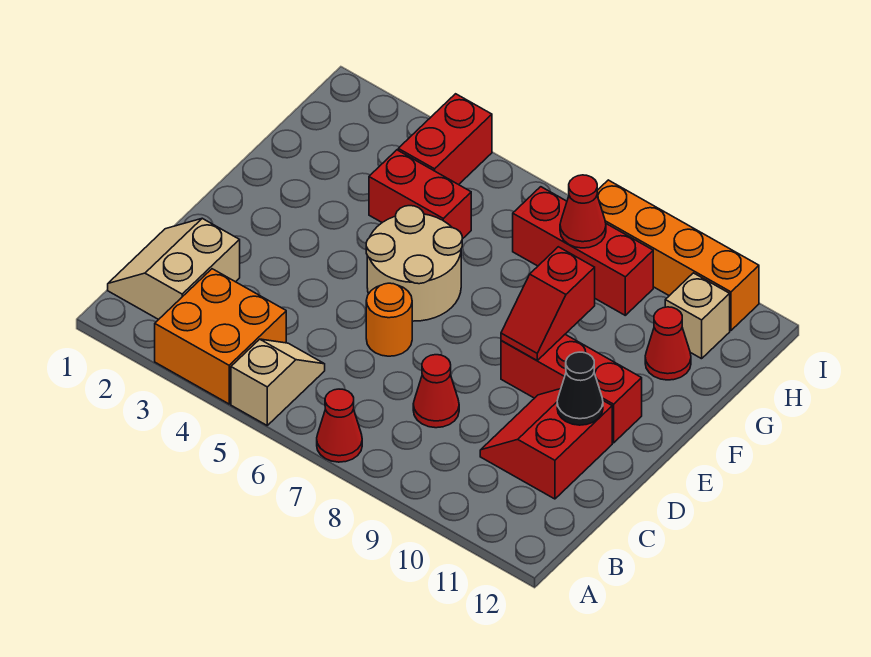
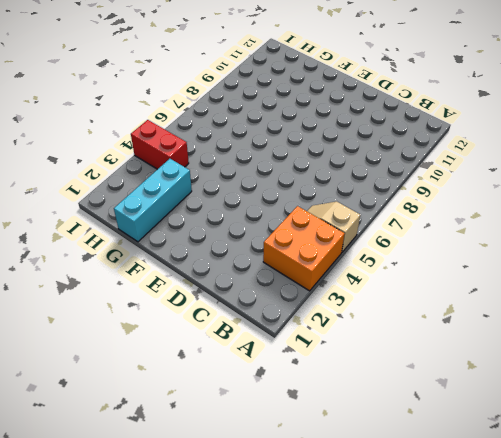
cyan brick G1:G3 level 1 -> none
none -> red cone A7 level 1
none -> tan slope B1:C2 level 1 top 2
none -> red cone C8 level 1

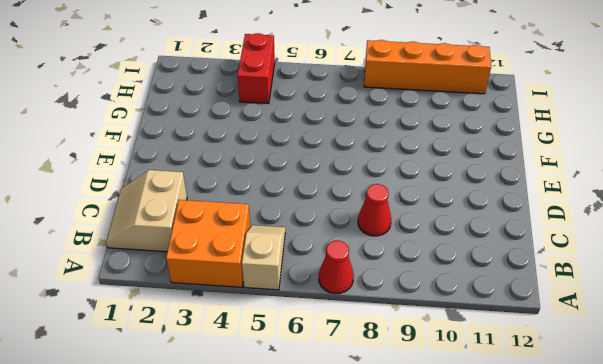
none -> red slope C10:D11 level 1 top 11
none -> orange round brick D6 level 1
none -> tan round brick E5:F6 level 1

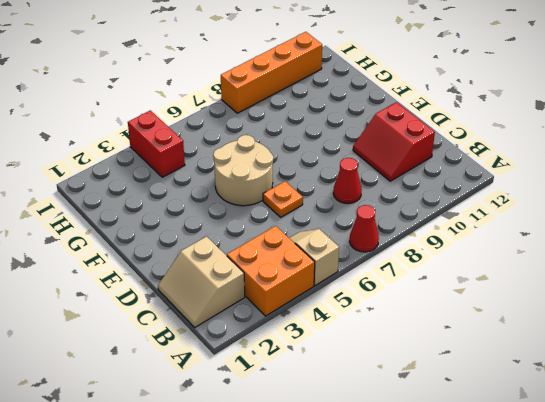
orange plate D6 level 1 -> orange round brick D6 level 1
none -> red brick E9:E11 level 1
none -> red brick G4:G5 level 1
none -> red cone G11 level 1

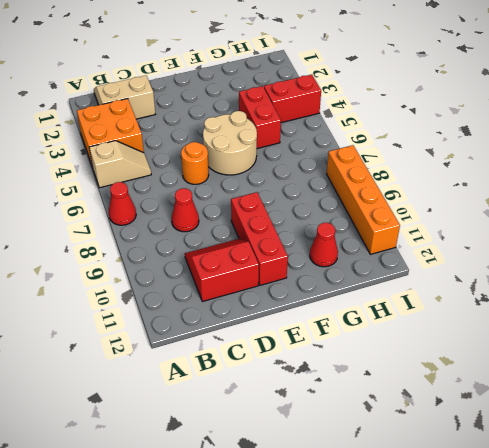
none -> red brick H7:H9 level 1
none -> tan brick H11 level 1
none -> black cone D11 level 2

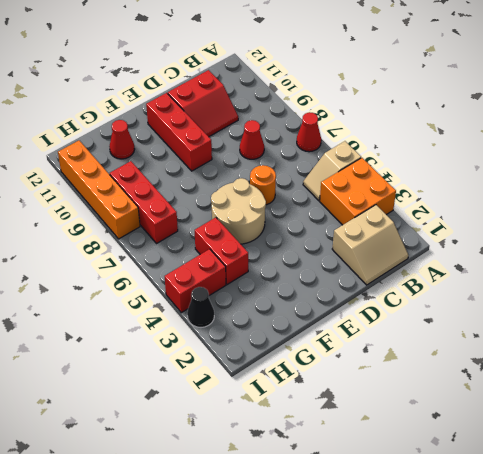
black cone I3 level 1 -> black cone D11 level 2
none -> tan brick H11 level 1
none -> red slope E9:F9 level 2 top F
none -> red cone H8 level 2

